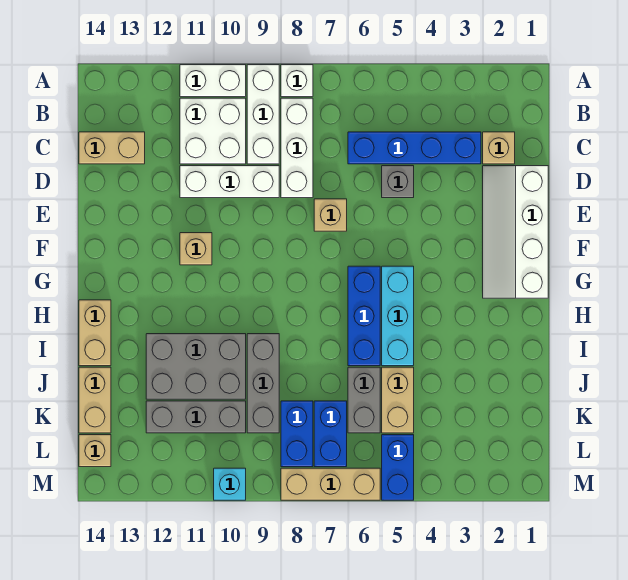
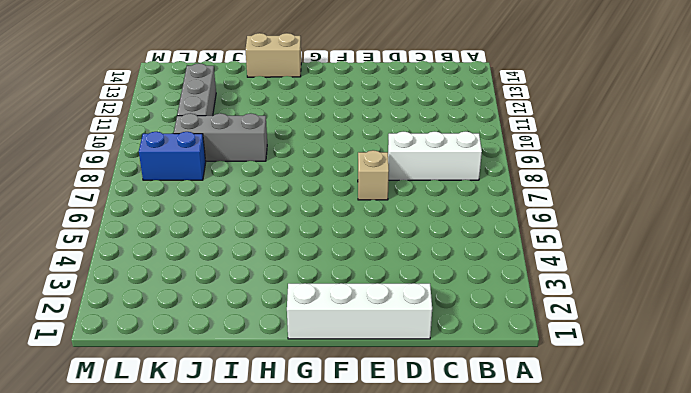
none -> white brick A8 level 1
none -> white brick A9:C9 level 1
none -> white brick A10:A11 level 1

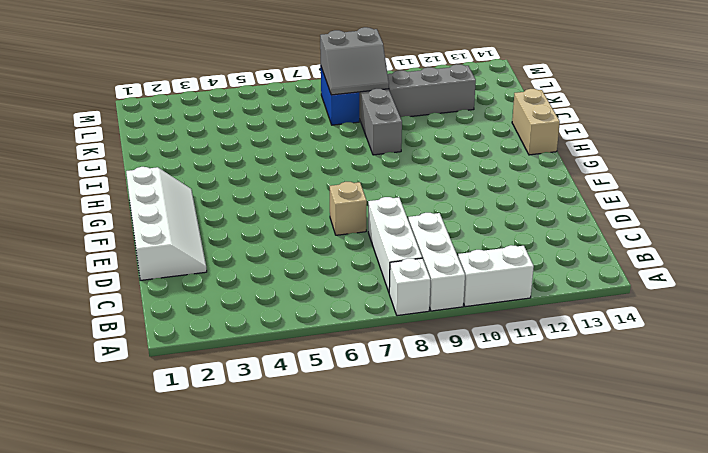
grey slope K8:L9 level 2 top L -> none
none -> white brick B10:C11 level 1
none -> tan brick C2 level 1
none -> blue brick C3:C6 level 1

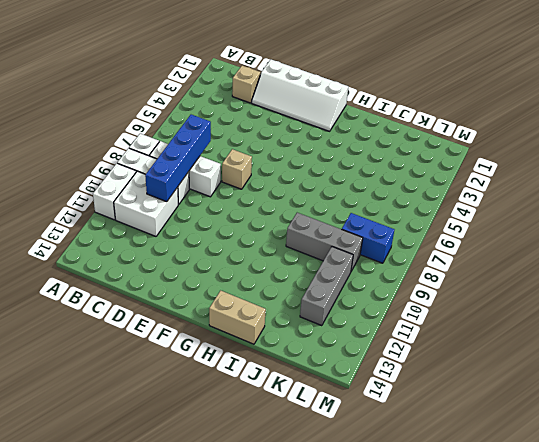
blue brick C7:C10 level 2 -> blue brick C3:C6 level 1
none -> tan brick C13:C14 level 1
none -> grey brick D5 level 1
none -> white brick D9:D11 level 1

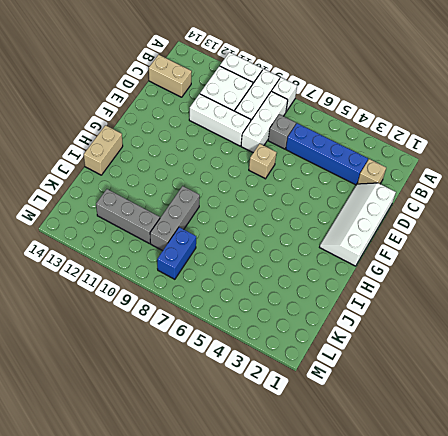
grey brick C7 level 1 -> grey brick D5 level 1
none -> tan brick F11 level 1
none -> cyan brick G5:I5 level 1
none -> blue brick G6:I6 level 1

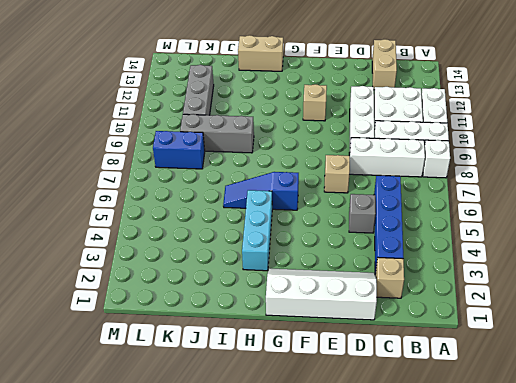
blue slope G6:I6 level 1 top G -> blue brick G6:I6 level 1
cyan brick H3:H5 level 1 -> cyan brick G5:I5 level 1
none -> grey brick I10:J12 level 1
none -> tan brick J5:K5 level 1
none -> grey brick J6:K6 level 1

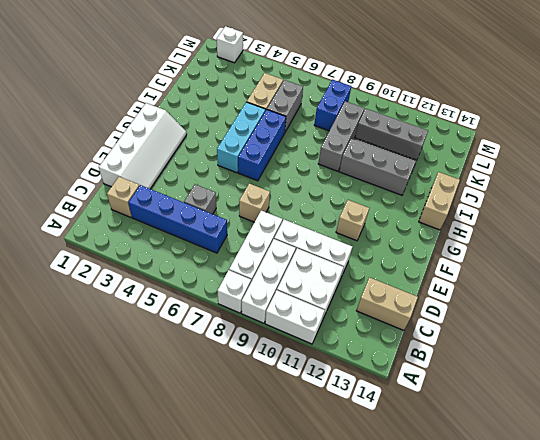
grey slope I10:J12 level 1 top I -> grey brick I10:J12 level 1
white brick M2 level 1 -> none
none -> tan brick J14:K14 level 1
none -> blue brick K7:L7 level 1
none -> blue brick L5:M5 level 1

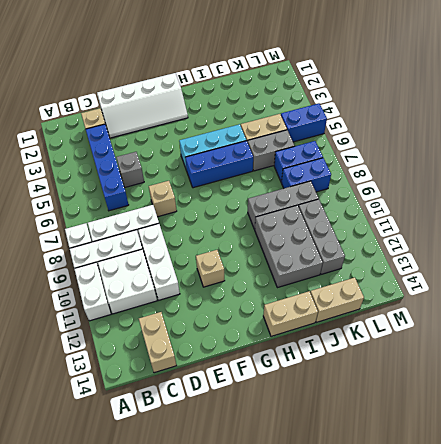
none -> tan brick L14 level 1
none -> tan brick M6:M8 level 1
none -> cyan brick M10 level 1

